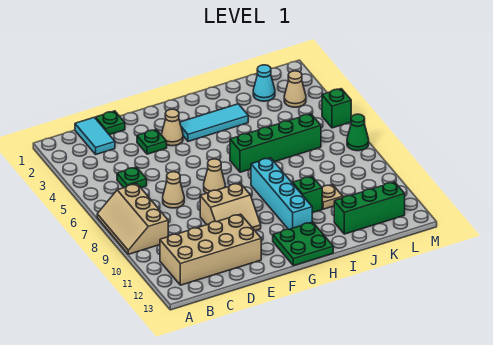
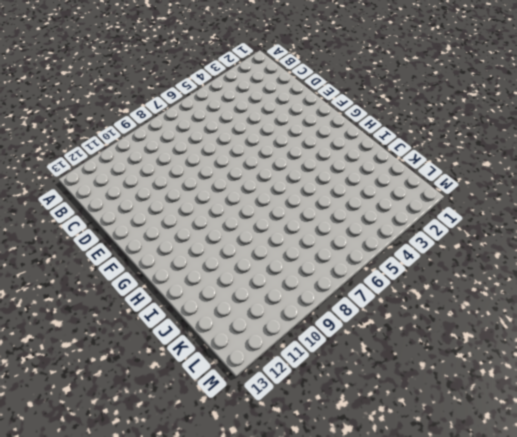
none -> tan slope A7:B9 level 1 top B
none -> tan brick B11:E12 level 1
none -> cyan tile C1:C2 level 1

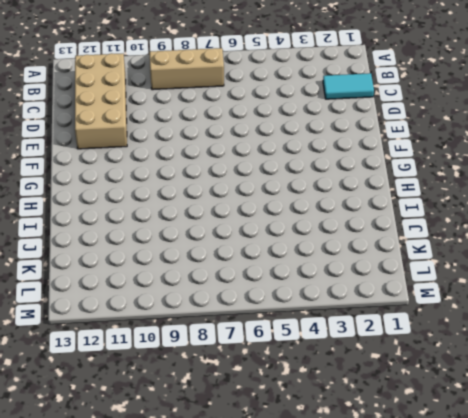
none -> green plate C5 level 1
none -> green plate D1 level 1
none -> tan cone D7 level 1

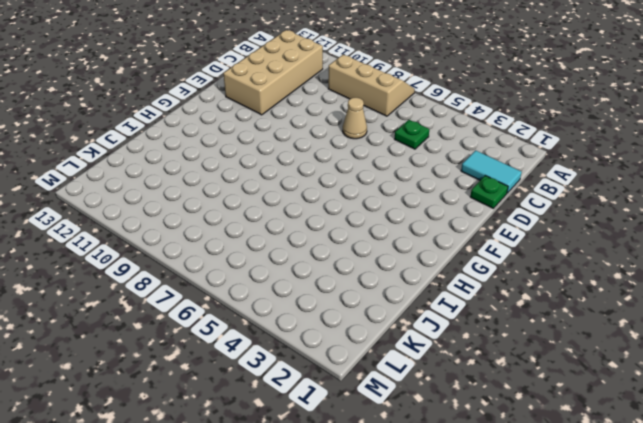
none -> green plate E3 level 1
none -> tan slope E9:F10 level 1 top 9
none -> tan cone F3 level 1

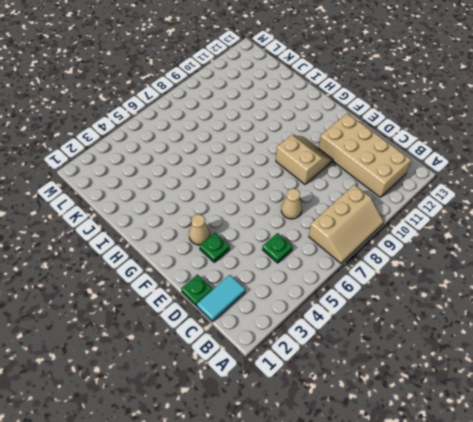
none -> tan cone F7 level 1
none -> cyan tile G3:I3 level 1
none -> green plate G12:H13 level 1

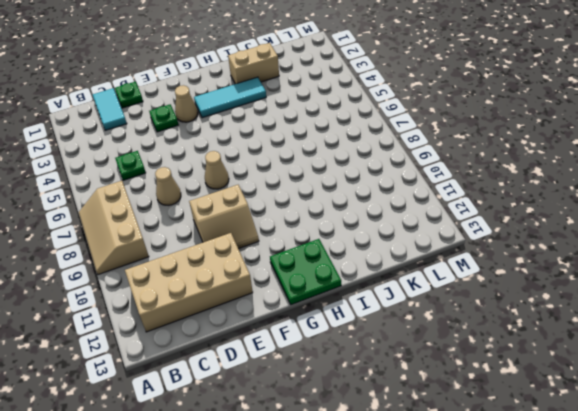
tan brick I2:J2 level 1 -> none
none -> green brick H6:K6 level 1
none -> cyan brick H8:H11 level 1
none -> green brick I10 level 1

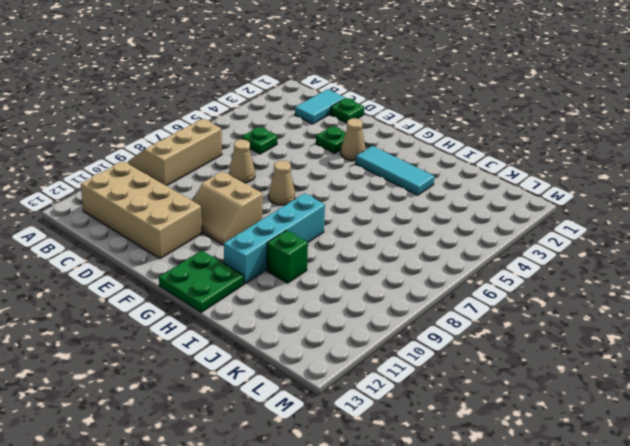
none -> green brick H6:K6 level 1
none -> tan plate J10 level 1
none -> green brick J12:L12 level 1

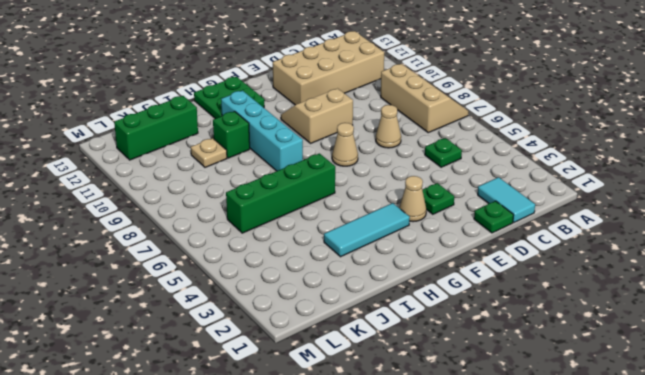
none -> cyan cone K2 level 1
none -> tan cone L3 level 1
none -> green brick M5 level 1

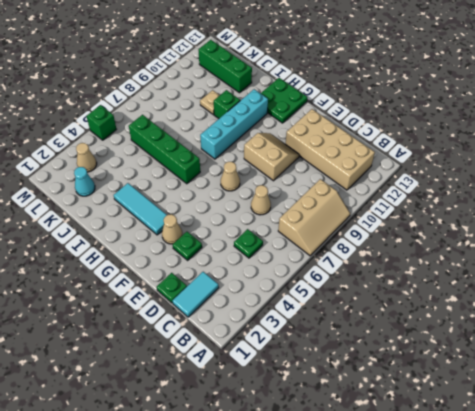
none -> green cone M7 level 1

